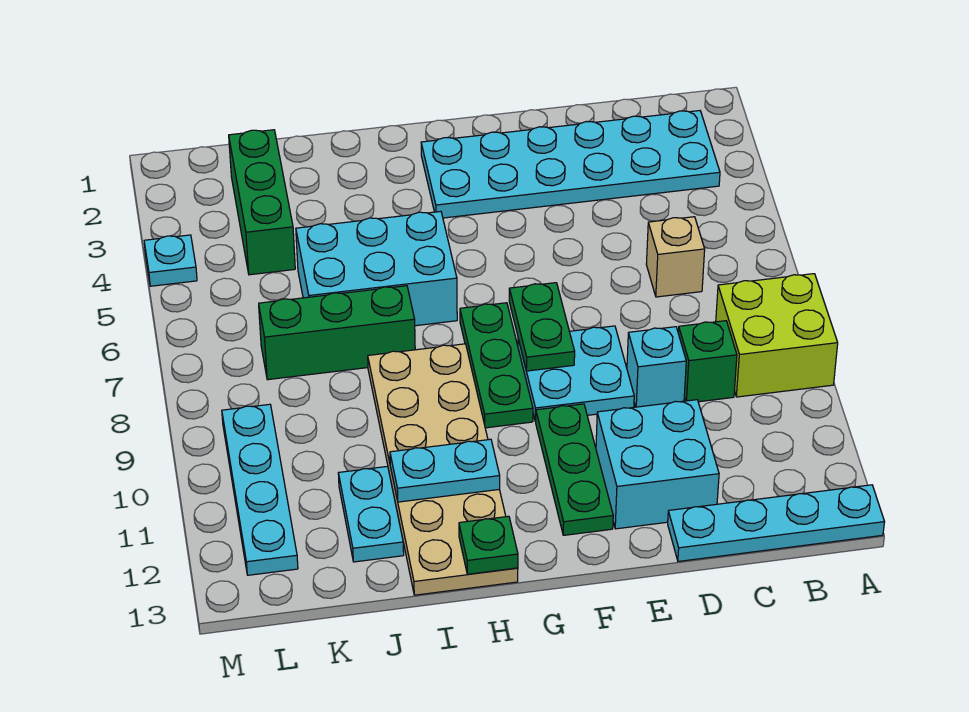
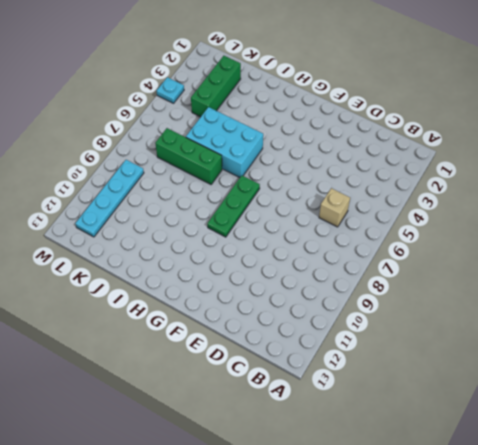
none -> lime brick A8:B9 level 1
none -> cyan plate A13:D13 level 1
none -> cyan plate B2:G3 level 1

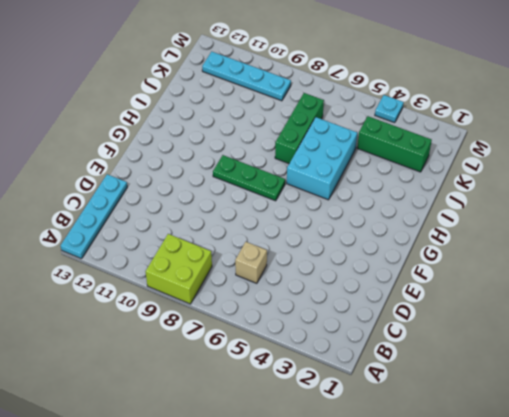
none -> cyan plate B2:G3 level 1
none -> green brick C9 level 1
none -> cyan brick D9 level 1

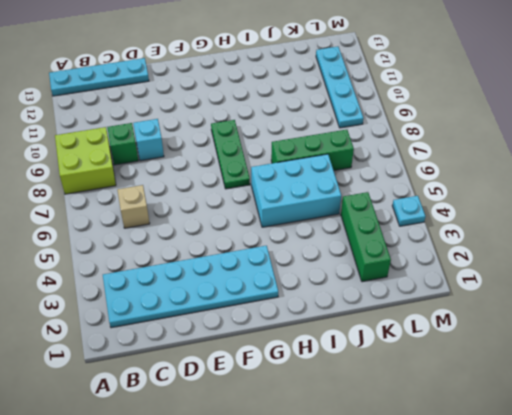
none -> cyan brick D11:E12 level 1
none -> cyan plate E8:F9 level 1
none -> green plate F10:F12 level 1

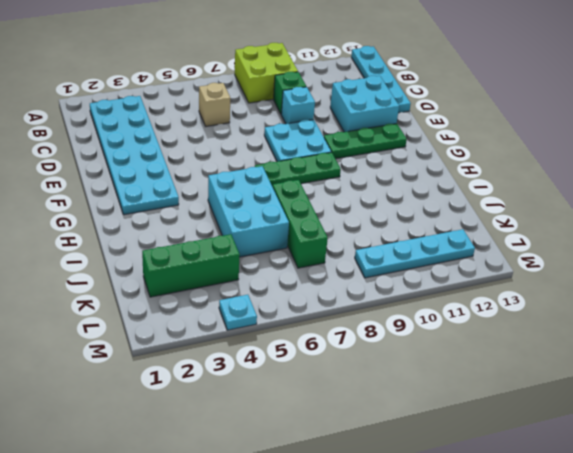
none -> tan plate H8:I13 level 1
none -> cyan plate J11:J12 level 1
none -> green plate F7:F8 level 2

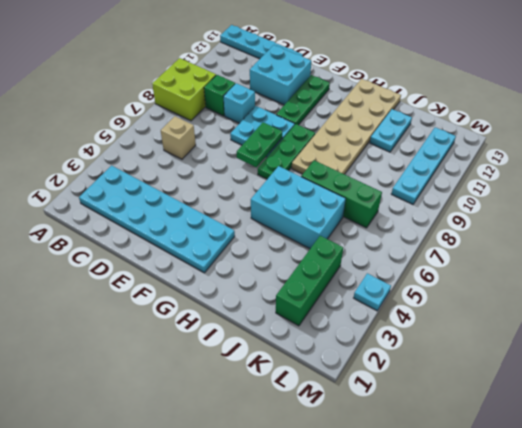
none -> cyan plate H11:I11 level 2
none -> green plate H13 level 2

